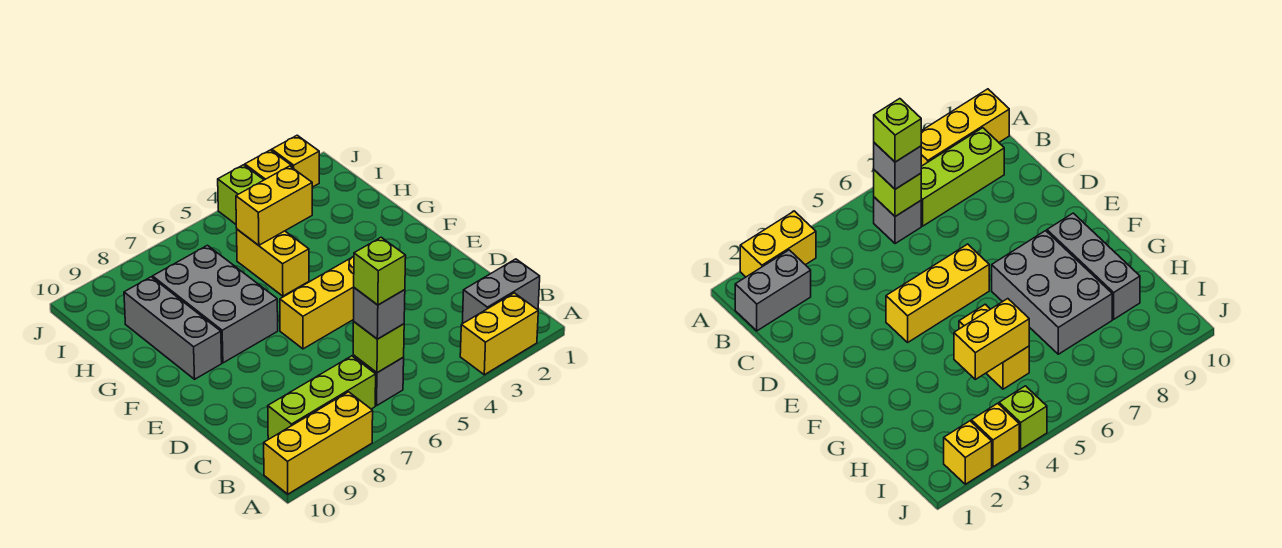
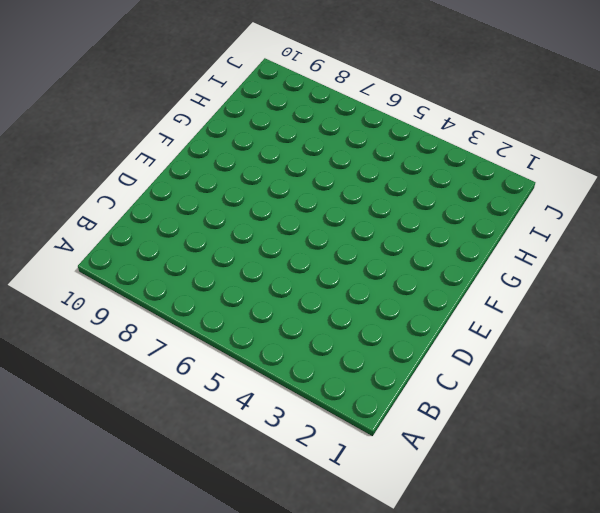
none -> yellow brick A2:A3 level 1
none -> yellow brick A8:A10 level 1
none -> grey brick B1:B2 level 1

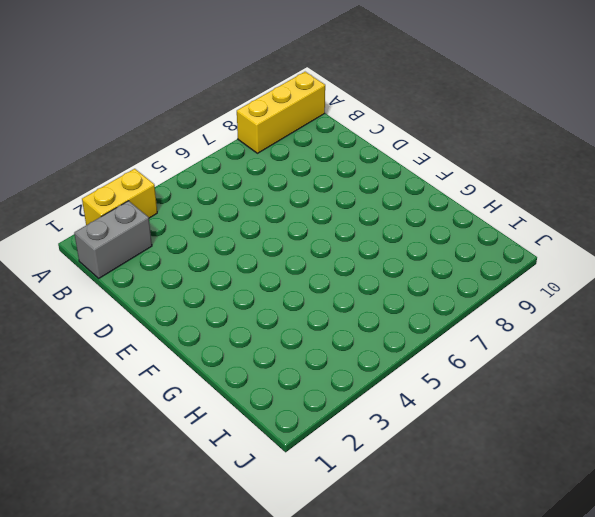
none -> grey brick B6 level 1
none -> lime brick B7:B9 level 1
none -> yellow brick E4:E6 level 1

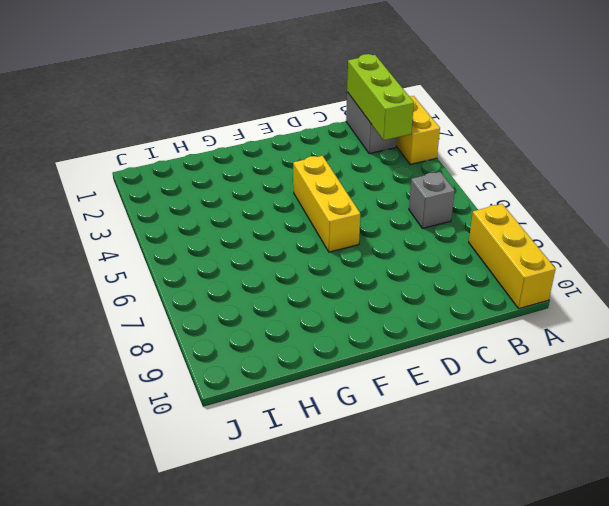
lime brick B1:B3 level 2 -> lime brick B7:B9 level 1
none -> grey brick F7:H8 level 1
none -> grey brick F9:H9 level 1
none -> yellow brick G5:H5 level 1

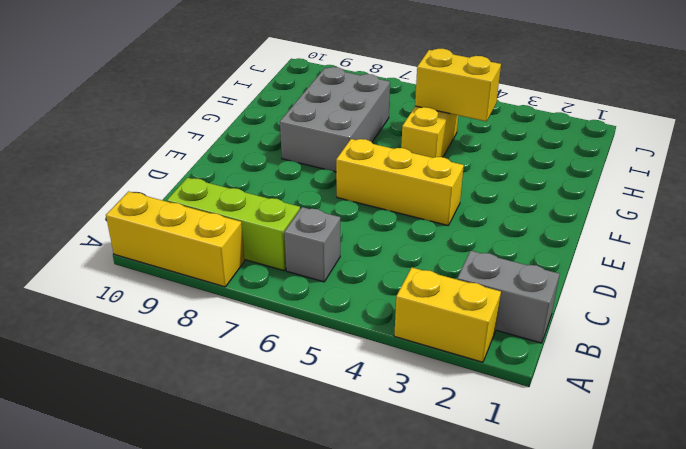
none -> grey brick F9:H9 level 1
none -> yellow brick J2 level 1
none -> yellow brick J3 level 1

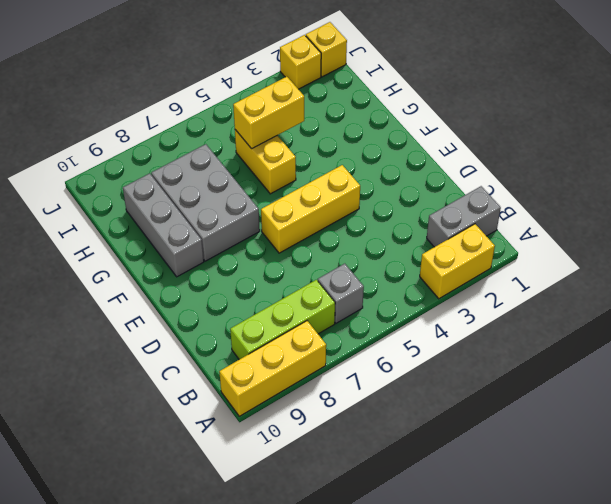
yellow brick J1 level 1 -> yellow brick J3 level 1
none -> lime brick J4 level 1
none -> lime brick B6 level 2
none -> grey brick B6 level 3

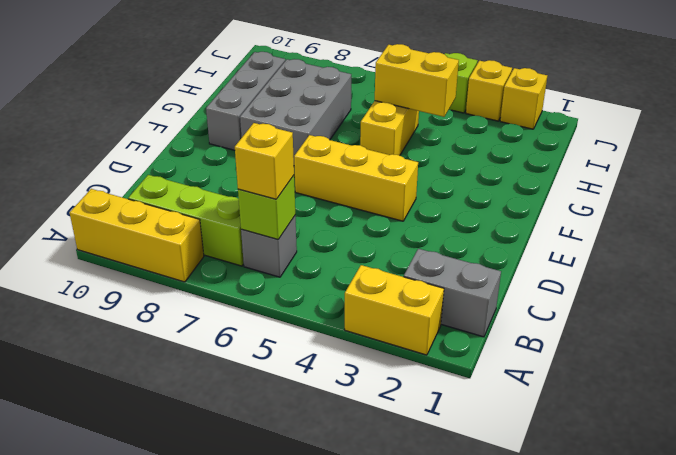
yellow brick B6 level 3 -> grey brick B6 level 3
none -> lime brick B6 level 4

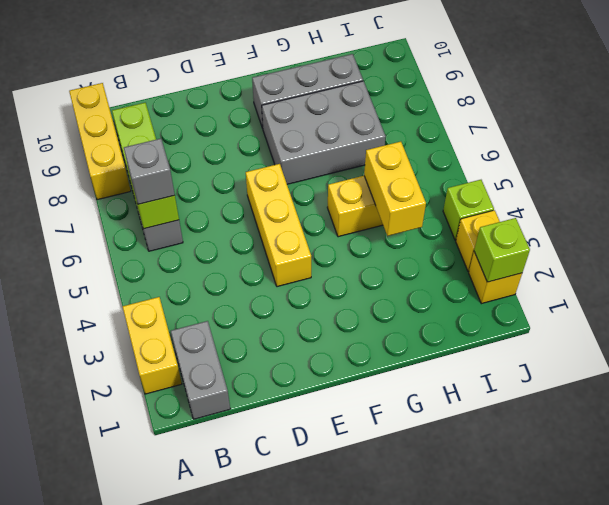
lime brick J2 level 2 -> lime brick B6 level 4

